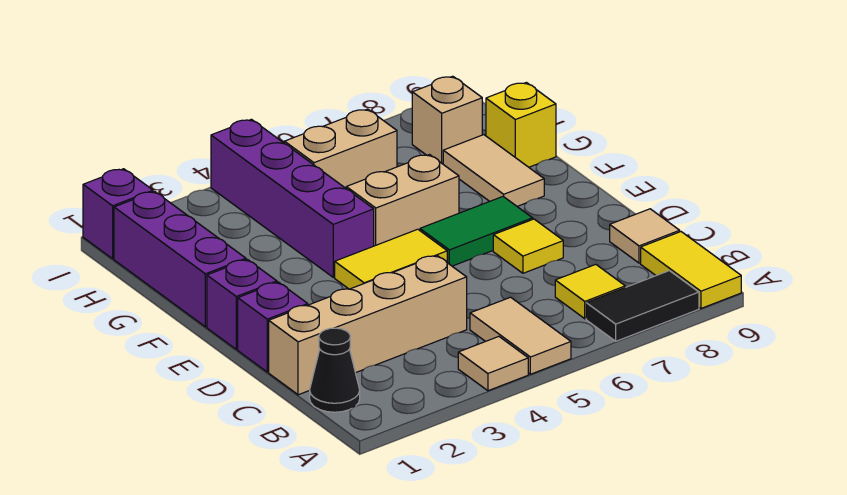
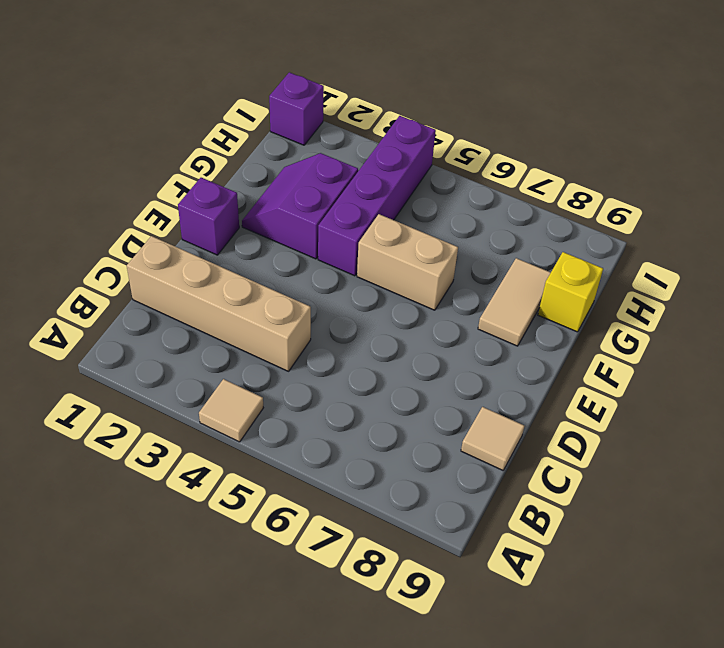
purple slope F2:G3 level 1 top 3 -> none
none -> tan tile A5:B5 level 1
none -> black tile A7:A8 level 1
none -> yellow tile A9:B9 level 1

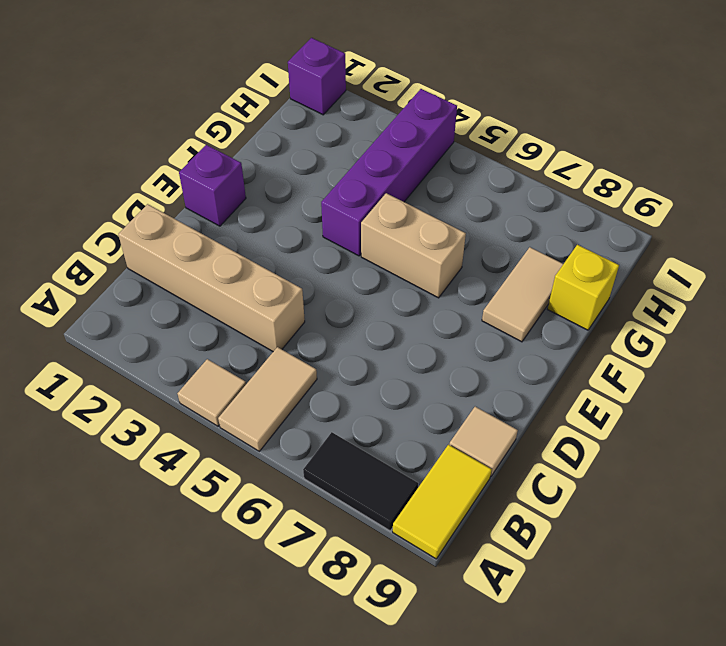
none -> black cone B1 level 1
none -> yellow tile B7 level 1
none -> purple brick D1 level 1

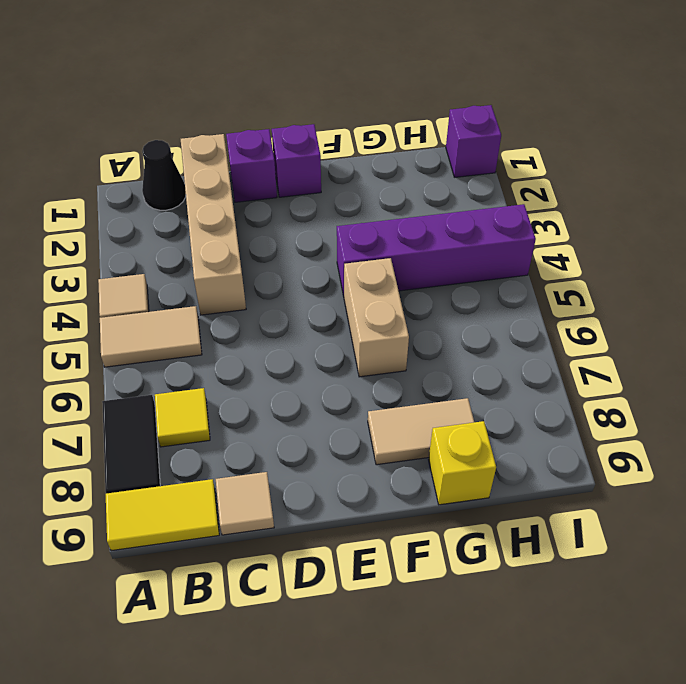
none -> yellow tile D7 level 1
none -> yellow tile E4:E5 level 1
none -> green tile E6:E7 level 1

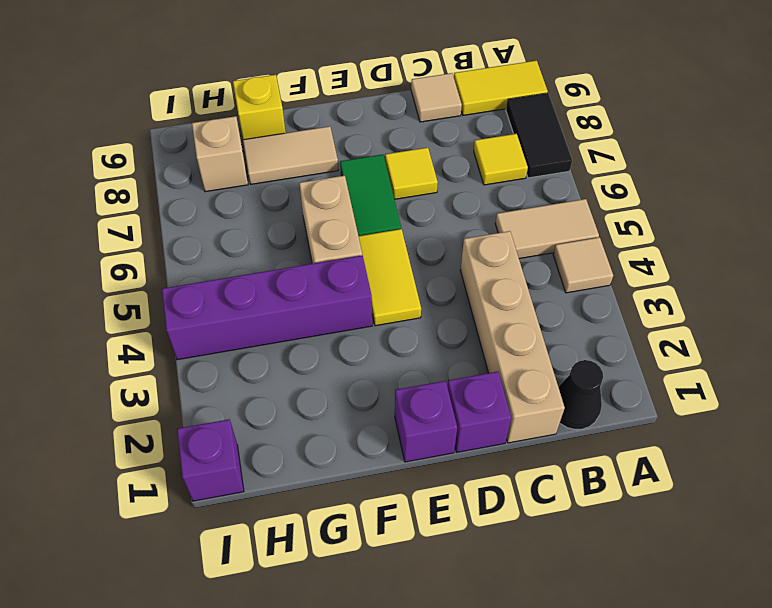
none -> purple brick F1:H1 level 1
none -> tan brick H5:H6 level 1

